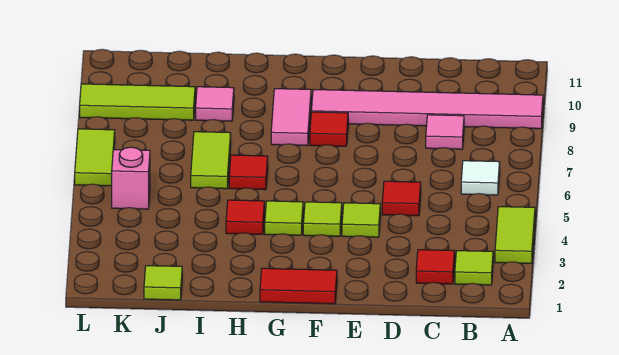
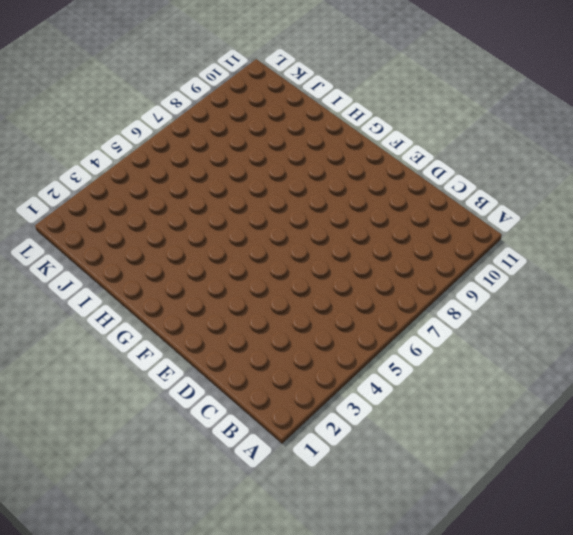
none -> lime tile A3:A4 level 1
none -> pink tile A9:F9 level 1
none -> lime tile B2 level 1

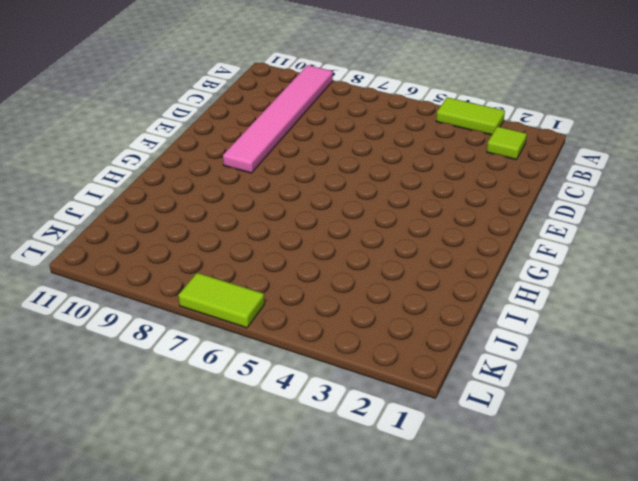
none -> white tile B6 level 1
none -> red tile C2 level 1
none -> pink tile C8 level 1

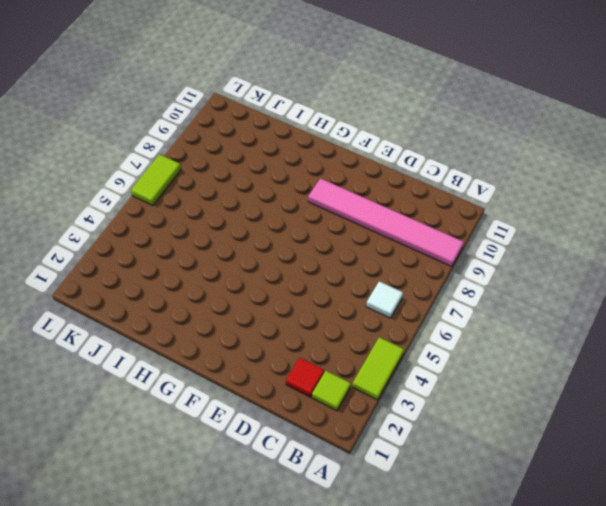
none -> pink tile C8 level 1
none -> red tile D5 level 1
none -> lime tile E4 level 1

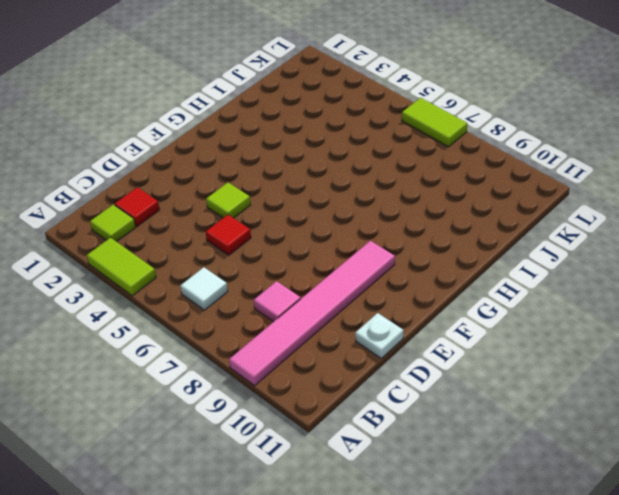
white plate D11 level 1 -> none
none -> red tile F1:G1 level 1
none -> lime tile F4 level 1
none -> red tile F8 level 1

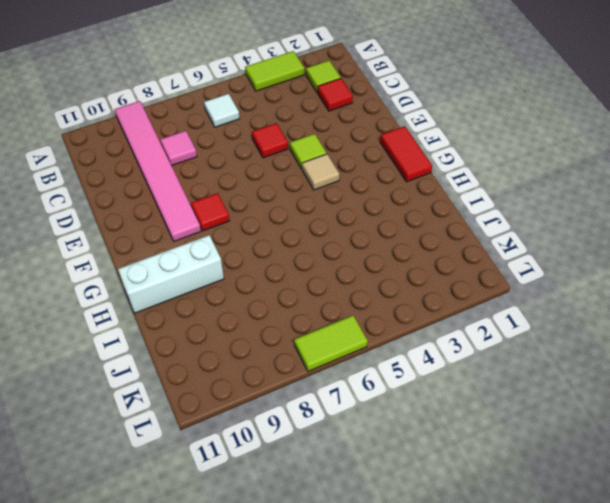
tan tile F4 level 1 -> lime tile F4 level 1
white brick H9:H11 level 1 -> none
none -> lime tile G4 level 1
none -> pink tile G8:G9 level 1
none -> red tile H4 level 1

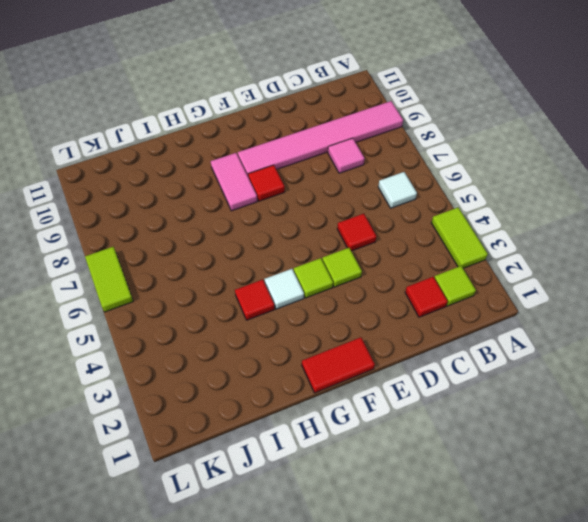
white tile G4 level 1 -> lime tile G4 level 1
none -> red tile H6 level 1
none -> lime tile I6:I7 level 1
none -> pink tile I9 level 1

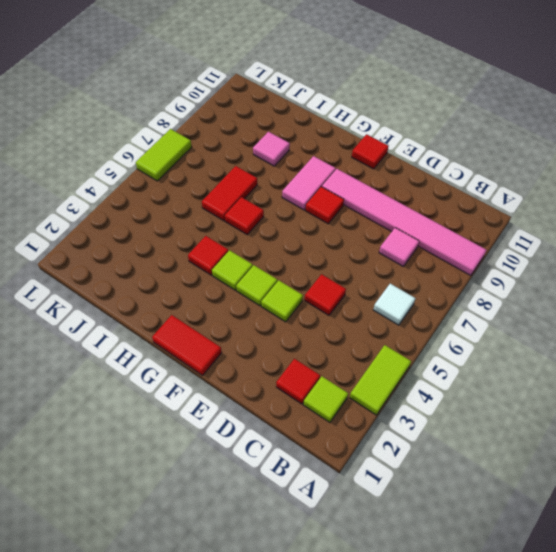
red tile F11 level 1 -> none
red tile I6:I7 level 1 -> lime tile I6:I7 level 1
none -> lime tile J1 level 1
none -> lime tile J9:L9 level 1
none -> pink brick K5 level 1

